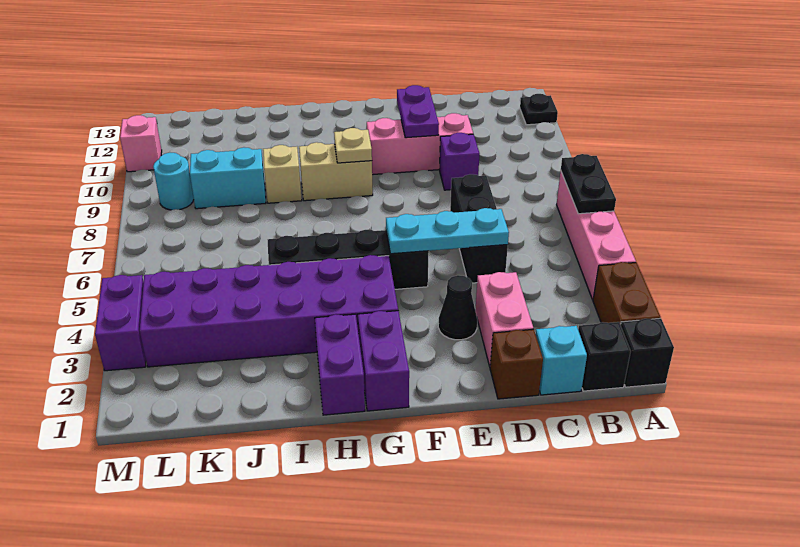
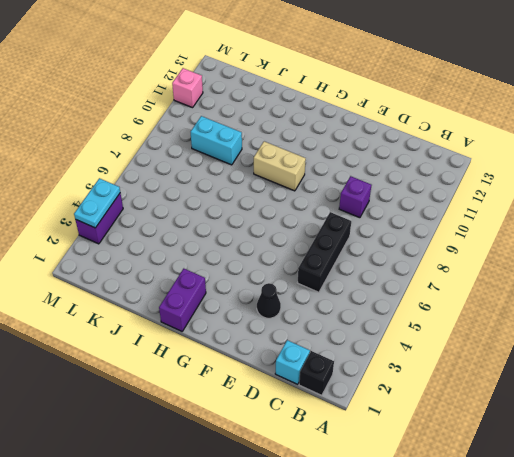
cyan plate M3:M4 level 2 -> none
none -> black brick A1 level 1
none -> brown brick A2:A3 level 1
none -> pink brick A4:A7 level 1

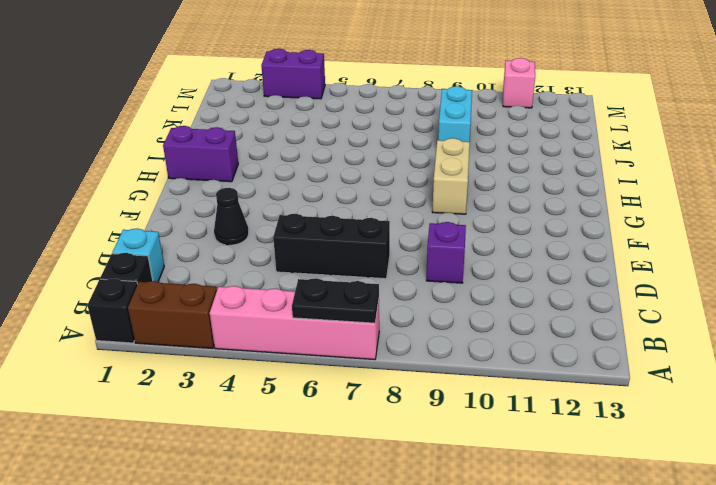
none -> black plate A12 level 1
none -> brown brick D1 level 1
none -> pink brick D2:D3 level 1

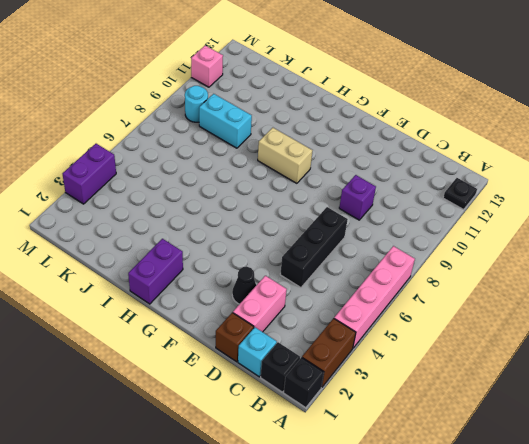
none -> pink brick D10:F10 level 1
none -> black brick F5:I5 level 1
none -> purple brick G1:G2 level 1

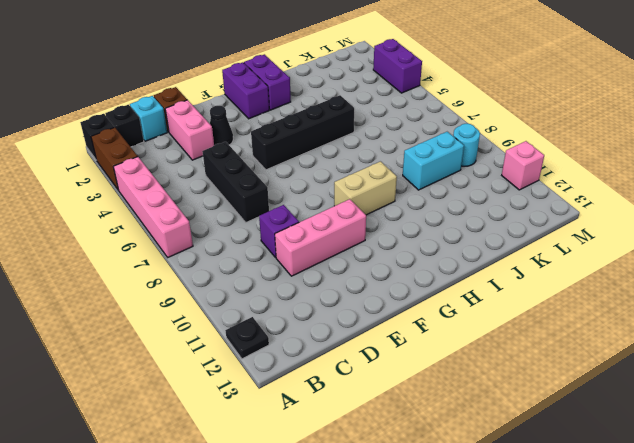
none -> purple brick G3:L4 level 1
none -> tan brick I9 level 1
none -> black plate A6:A7 level 2

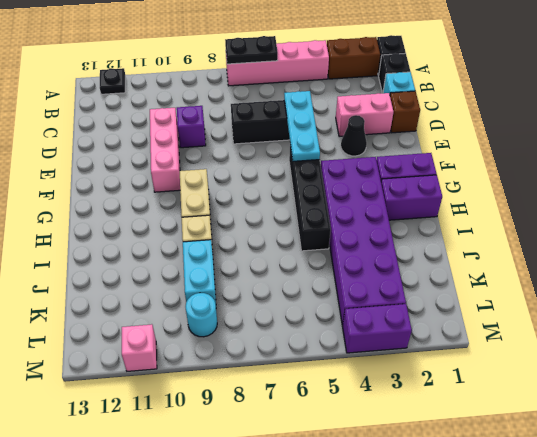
none -> purple plate E10:E11 level 2
none -> tan plate G9 level 2

